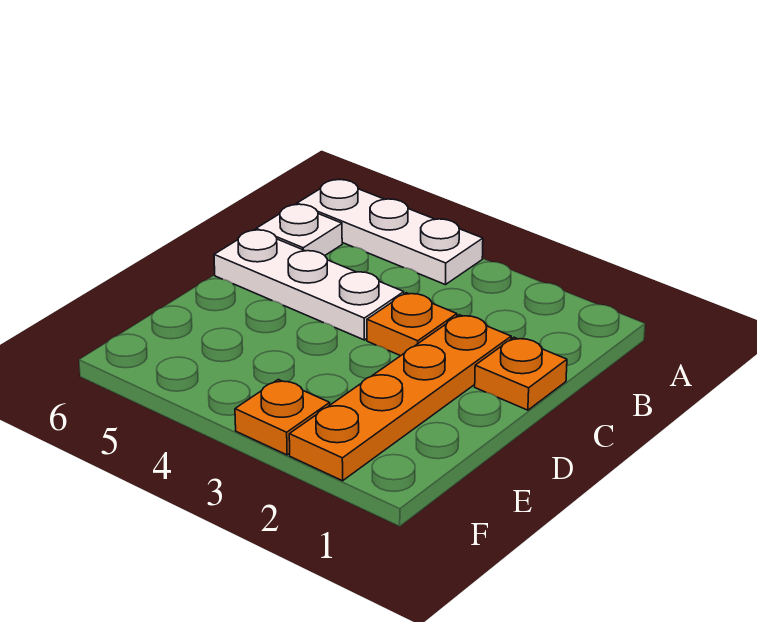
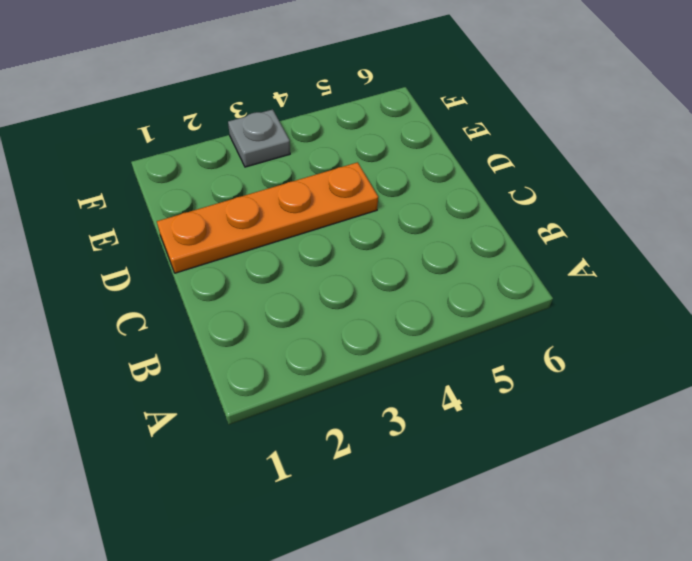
orange plate D1:D4 level 1 -> orange plate C2:F2 level 1
grey plate F3 level 1 -> orange plate F3 level 1
none -> white plate A4:A6 level 1
none -> white plate B6 level 1

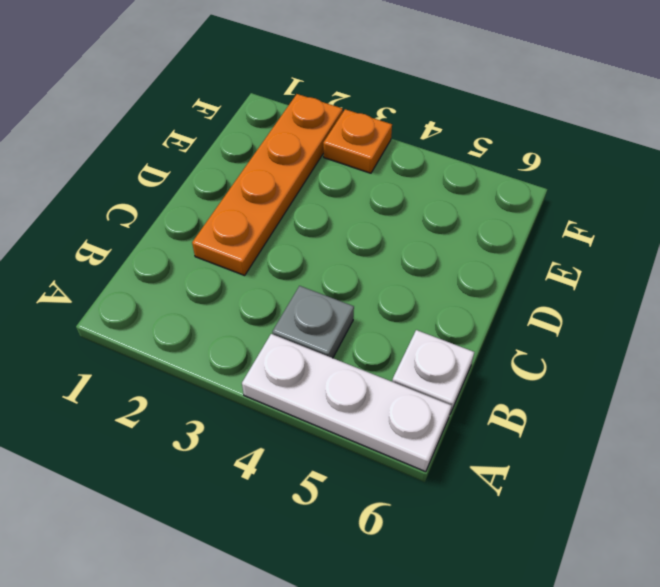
grey plate B4 level 1 -> none
none -> orange plate C1 level 1
none -> orange plate C3 level 1

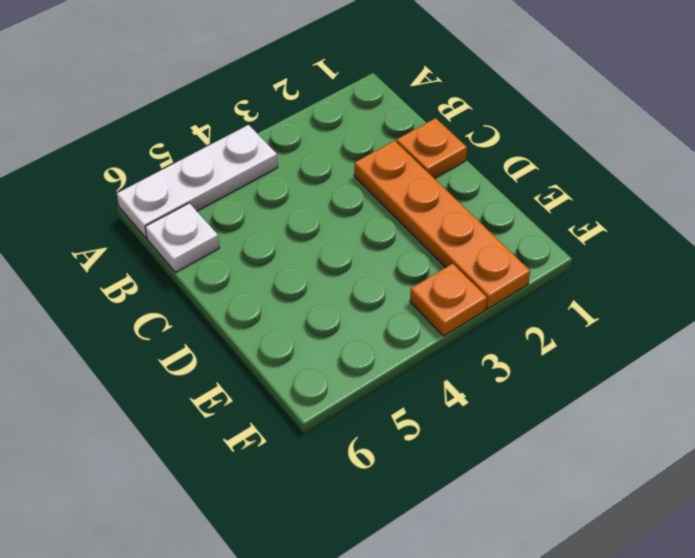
none -> orange plate C3 level 1
none -> white plate C4:C6 level 1

